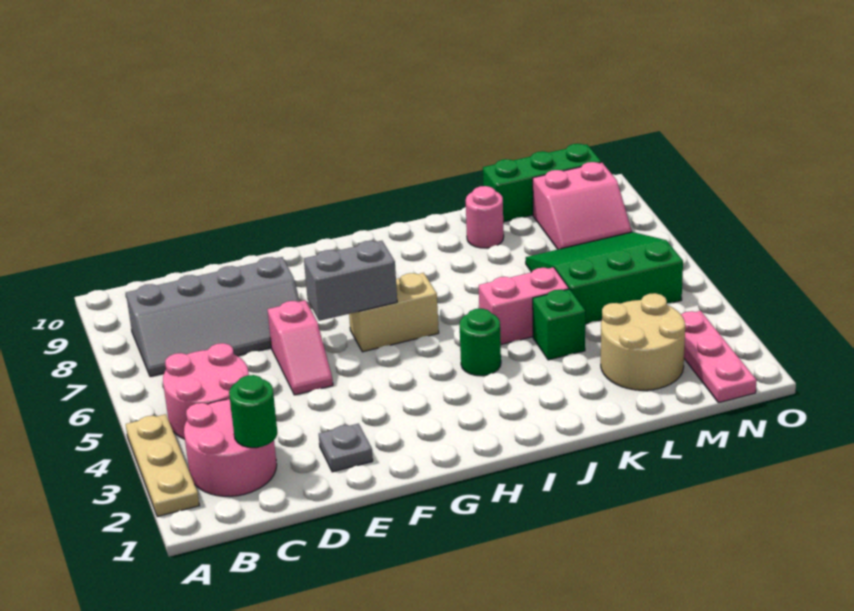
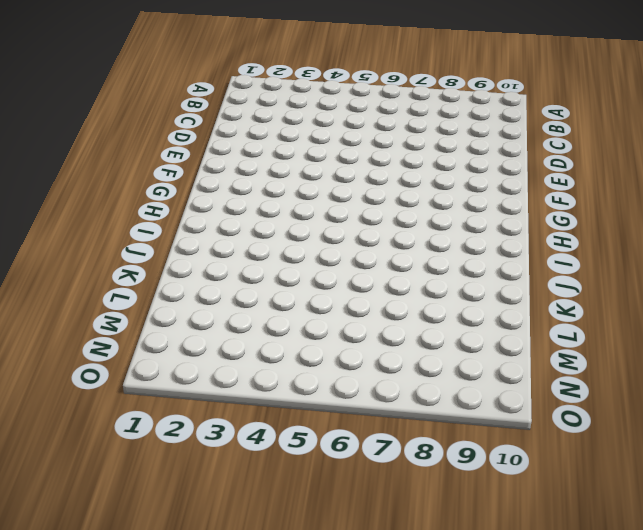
none -> tan plate A2:A4 level 1
none -> pink round brick B2:C3 level 1
none -> pink round brick B4:C5 level 1

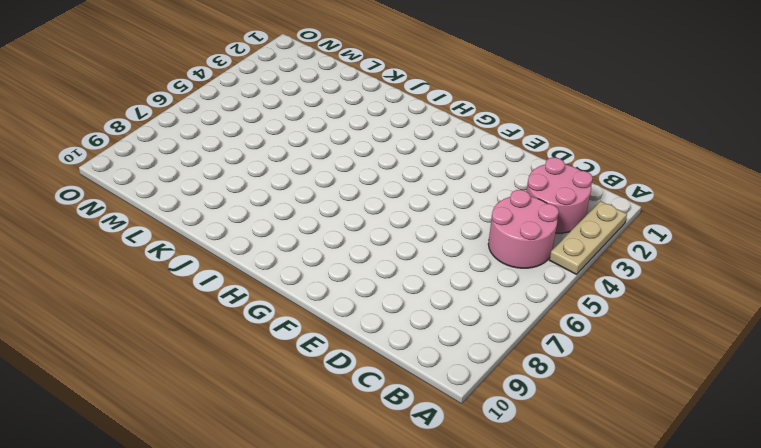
none -> grey slope B7:E8 level 1 top 8
none -> grey plate E2 level 1
none -> pink slope E5:E6 level 1 top 6

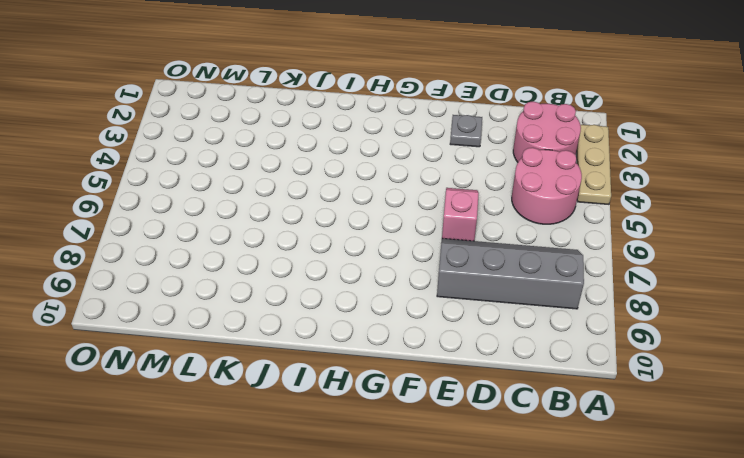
none -> tan brick G6:H6 level 1
none -> green round brick I4 level 1
none -> pink brick J5:K5 level 1

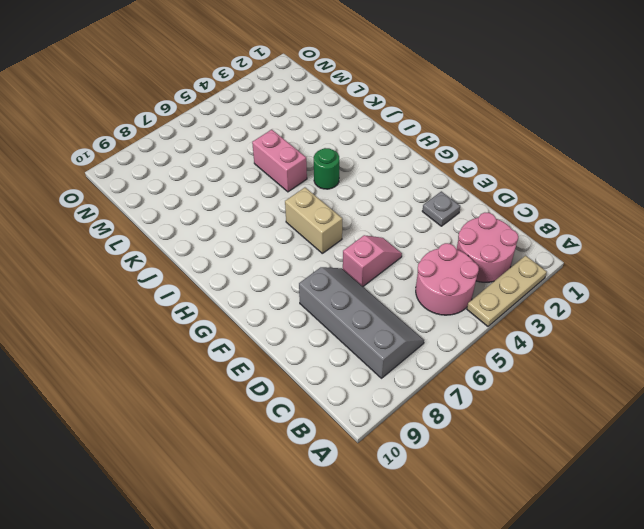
none -> green brick K4 level 1
none -> pink round brick K9 level 1
none -> tan round brick L2:M3 level 1

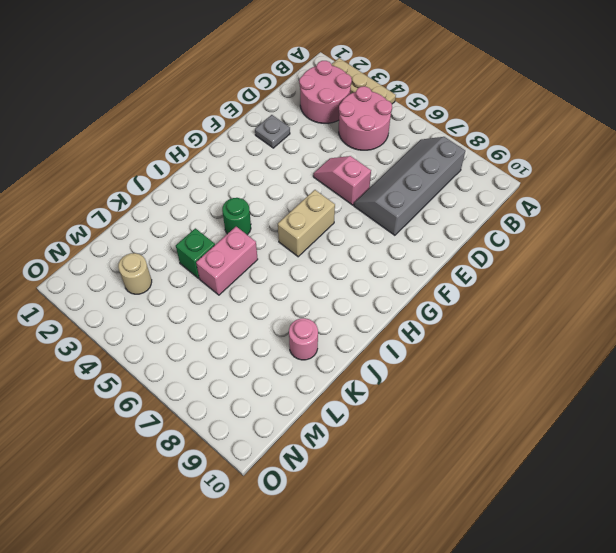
tan round brick M3 level 1 -> tan round brick L2:M3 level 1
none -> green slope L5:N7 level 1 top 5
none -> green brick L10:N10 level 1
none -> pink slope M8:N9 level 1 top 9

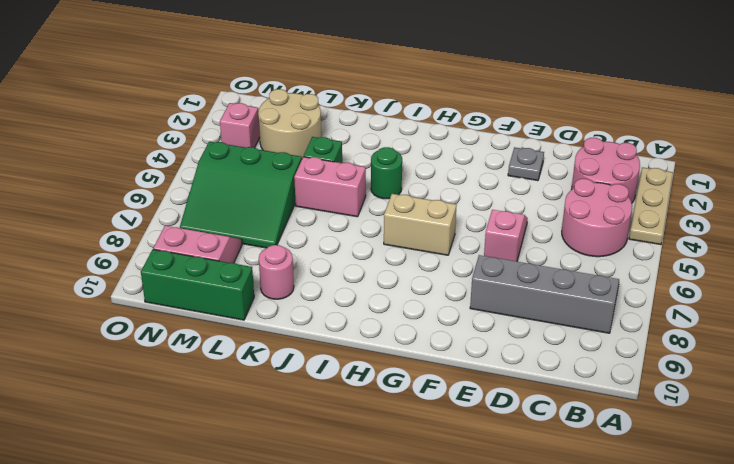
pink brick N3 level 1 -> pink plate N1:N3 level 1
none -> green round brick C2 level 2
none -> grey brick F6:G6 level 2

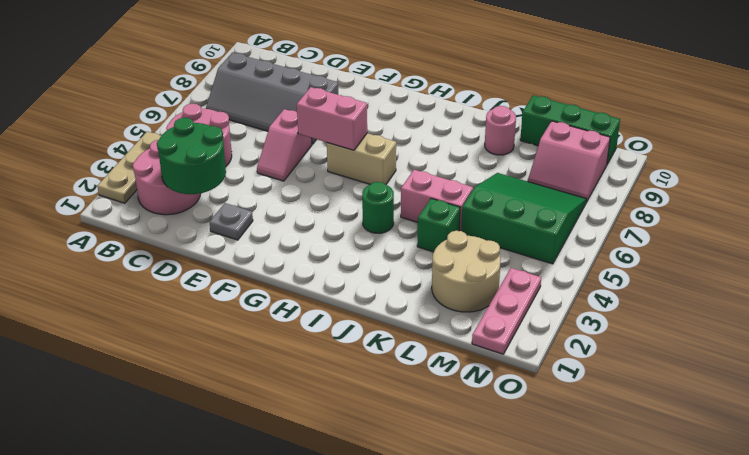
green round brick C2:D3 level 2 -> green round brick C2 level 2
pink brick F6:G6 level 2 -> grey brick F6:G6 level 2

